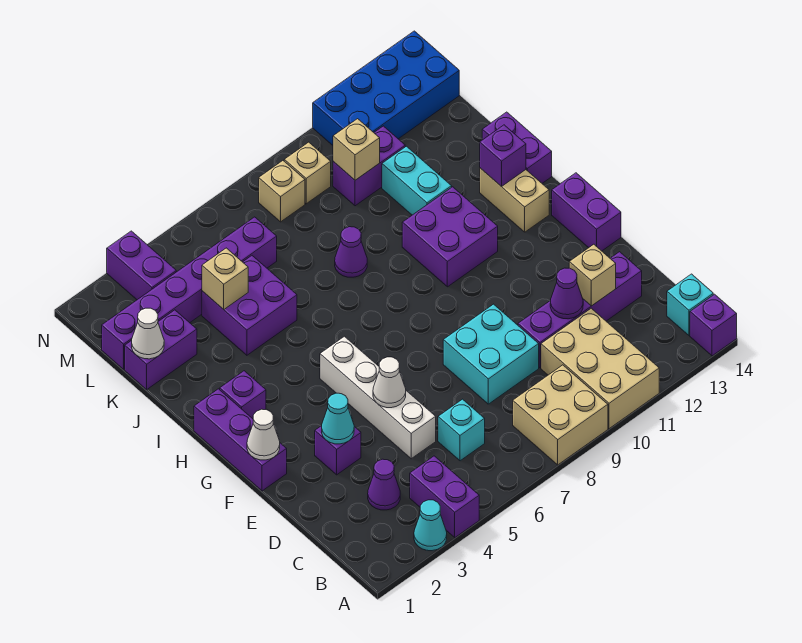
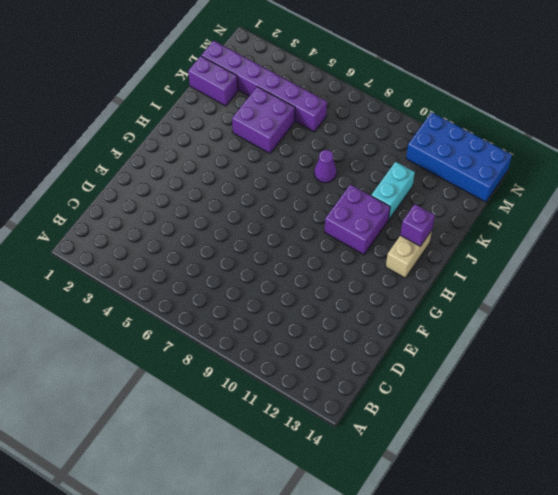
none -> cyan cone A3 level 1
none -> purple brick A4:B4 level 1
none -> tan brick A8:B9 level 1
none -> tan brick A10:C11 level 1

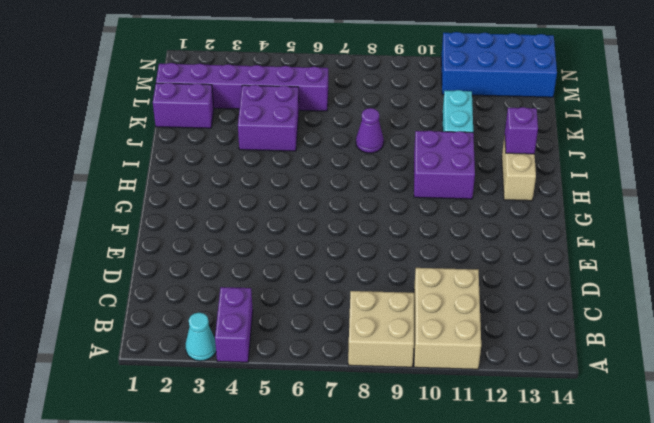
none -> purple brick A14 level 1
none -> cyan brick B14 level 1
none -> purple cone C3 level 1
none -> cyan brick C6 level 1

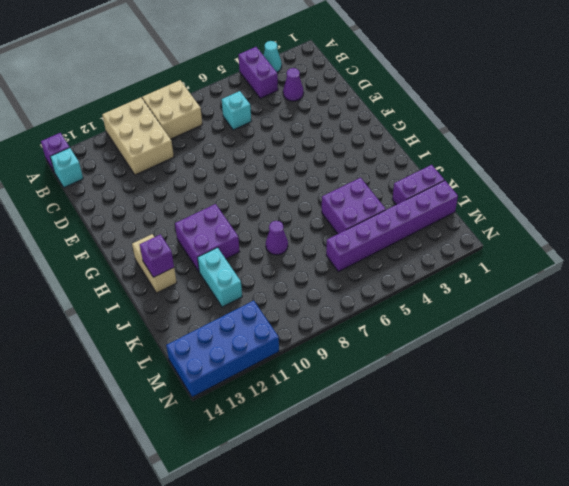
none -> white brick D5:G5 level 1
none -> cyan brick D8:E9 level 1
none -> purple brick D10:D13 level 1
none -> purple brick E3 level 1

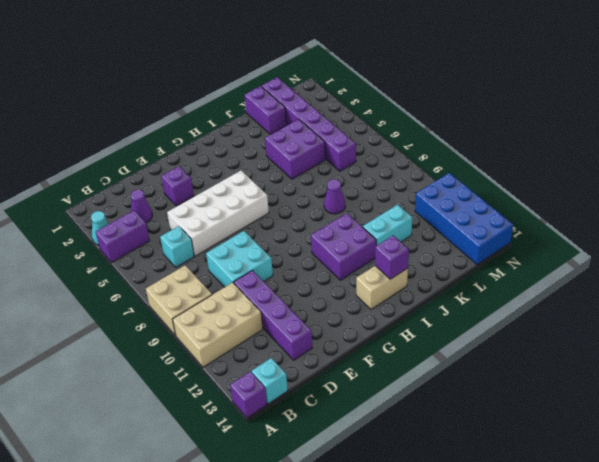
white brick D5:G6 level 1 -> white brick D5:G5 level 1
none -> purple brick F1:H1 level 1
none -> purple brick F14:G14 level 1
none -> purple brick H2 level 1
none -> purple brick I14:J14 level 1

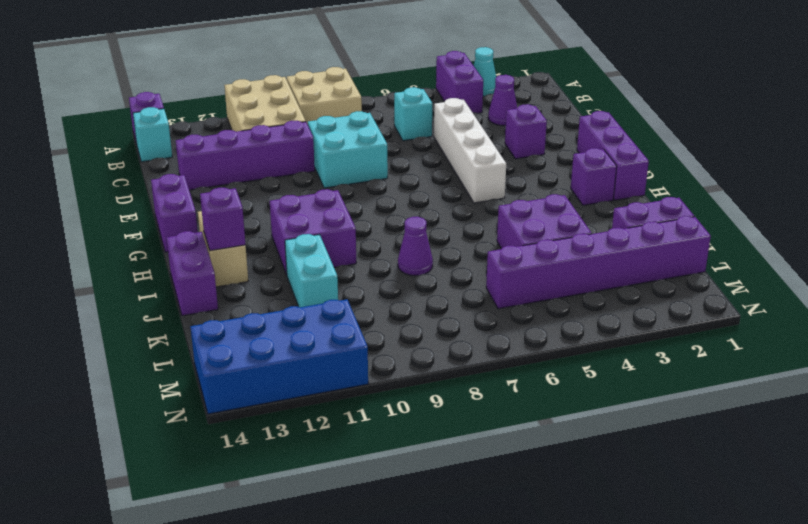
none -> purple brick L10:L11 level 1
none -> purple brick M3:N3 level 1
none -> tan brick M8 level 1
none -> tan brick M9 level 1

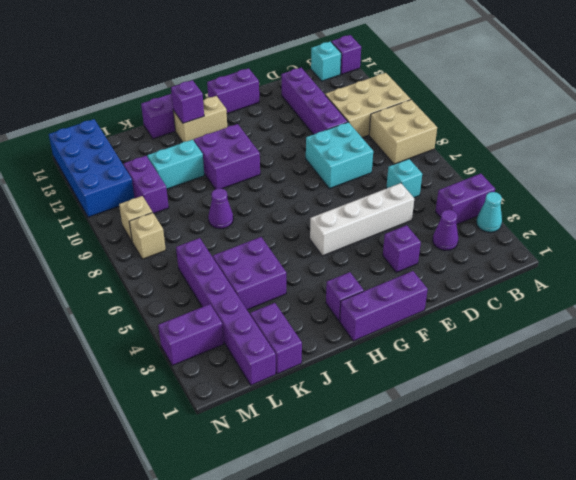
none -> purple cone D11 level 2
none -> tan brick D12 level 2
none -> cyan cone E3 level 2
none -> white cone E5 level 2

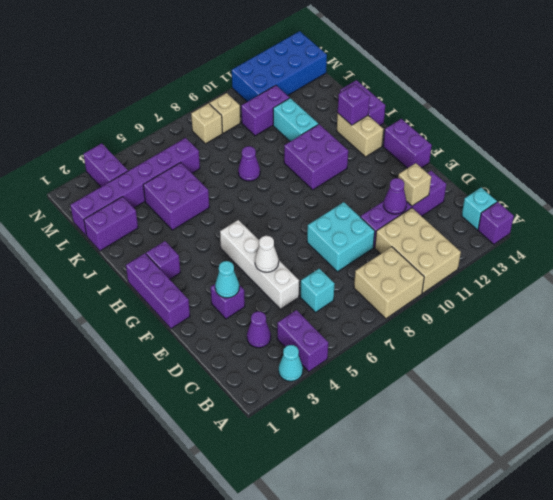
none -> white cone F1 level 2
none -> white cone K1 level 2
none -> tan brick K4 level 2
none -> tan brick L10 level 2

